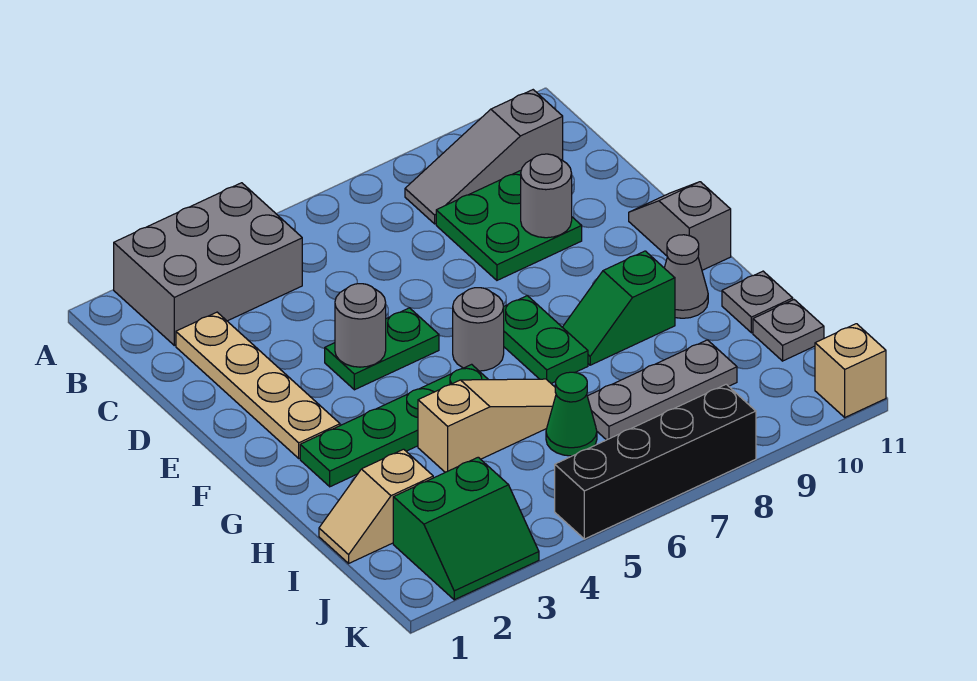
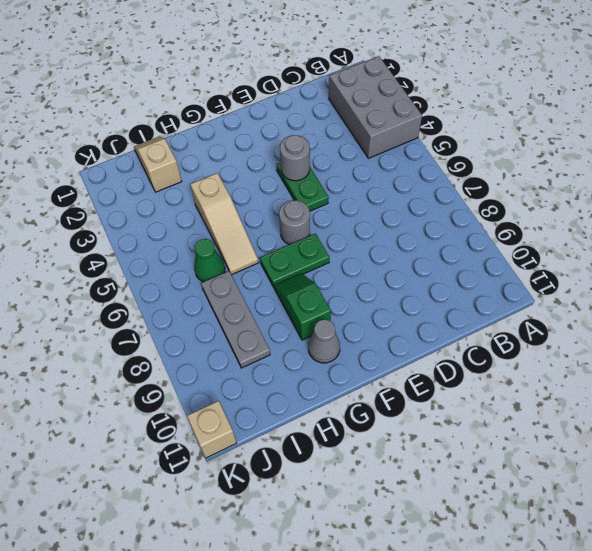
none -> grey slope B8:B10 level 1 top 10
none -> tan plate C2:F2 level 1
none -> green plate C8:D9 level 1

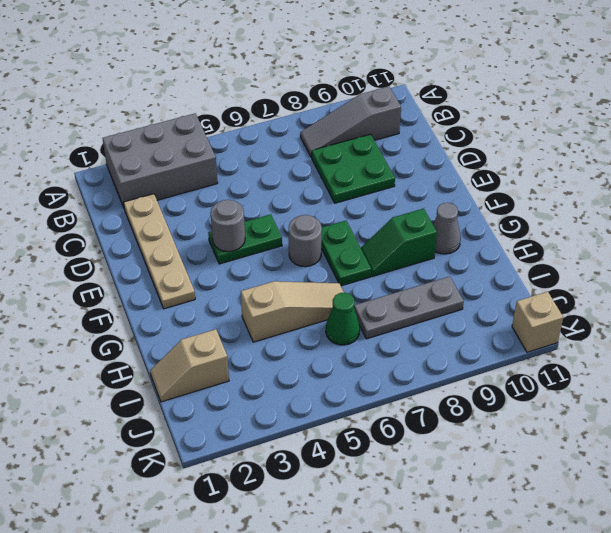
none -> grey slope E11:F11 level 1 top F
none -> green plate G2:G5 level 1
none -> grey plate H11 level 1

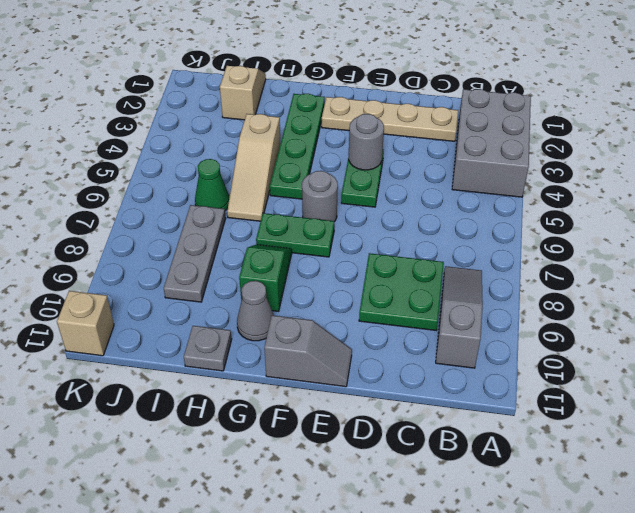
none -> grey plate I11 level 1
none -> green slope J2:K3 level 1 top J
none -> black brick K5:K8 level 1

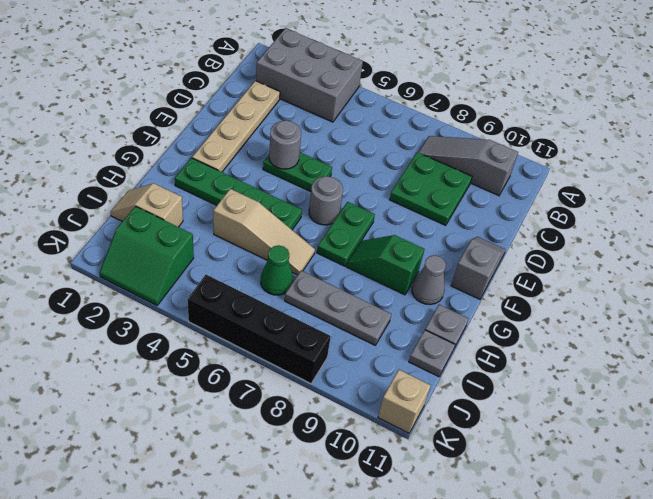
none -> grey round brick D9 level 2

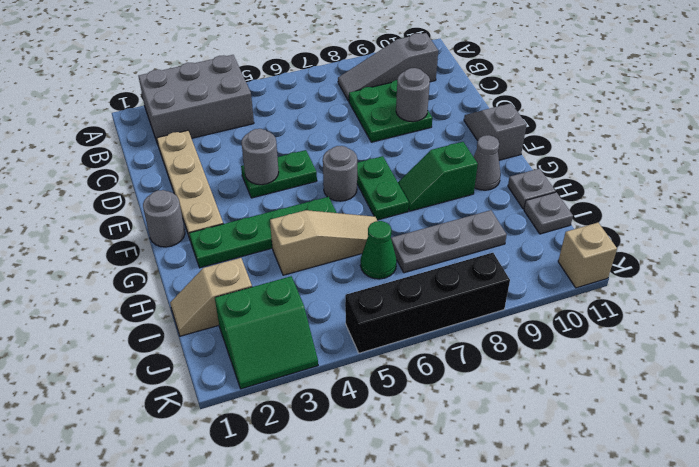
grey round brick F1 level 1 -> none

